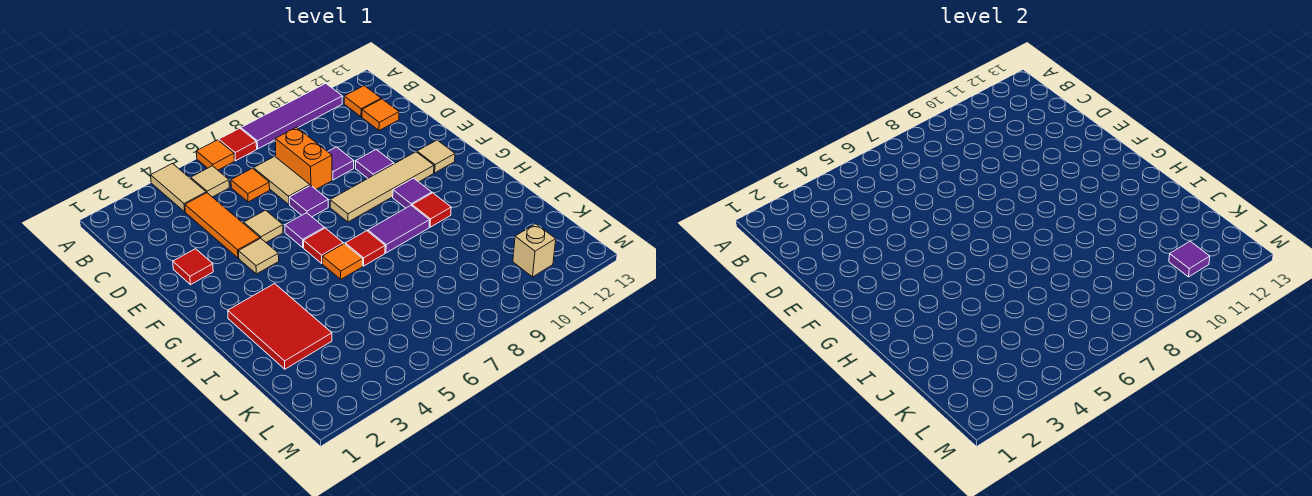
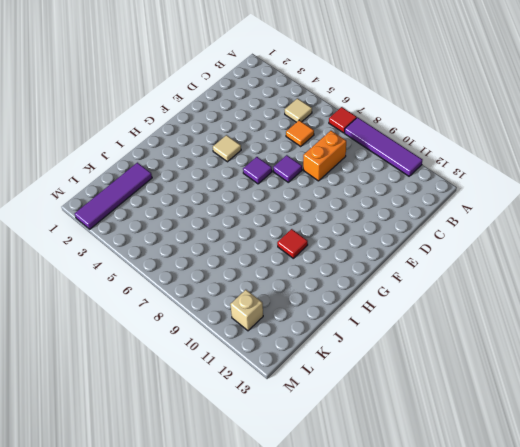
purple tile J2:M2 level 1 -> red tile H2:J3 level 1
none -> tan tile A4:B4 level 1
none -> orange tile A6 level 1
none -> orange tile B12 level 1

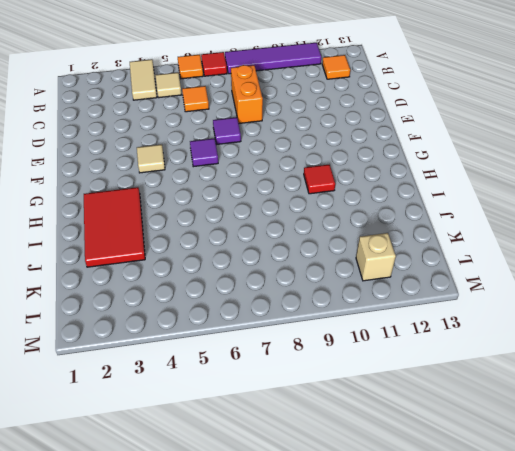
none -> orange tile C4:E4 level 1
none -> tan tile C7:D7 level 1
none -> orange tile C12 level 1

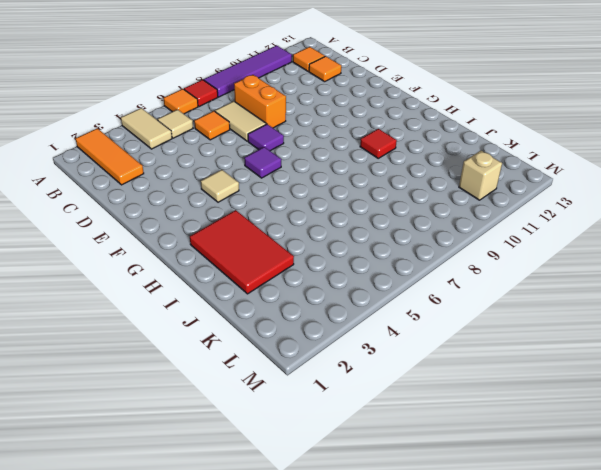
orange tile A2:C2 level 1 -> orange tile C4:E4 level 1
none -> purple tile D9 level 1
none -> red tile E2 level 1
none -> tan tile E5 level 1

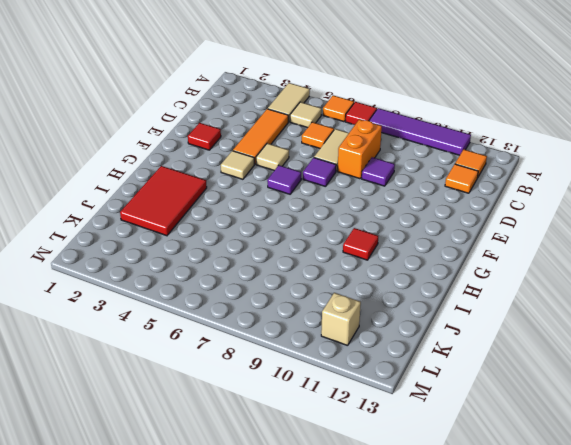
none -> purple tile E10 level 1
none -> tan tile F8:F11 level 1
none -> tan tile F12 level 1

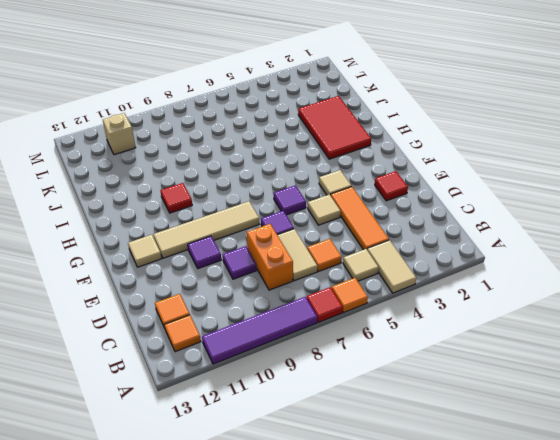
none -> red tile G6 level 1
none -> purple tile G10 level 1
none -> orange tile H6 level 1

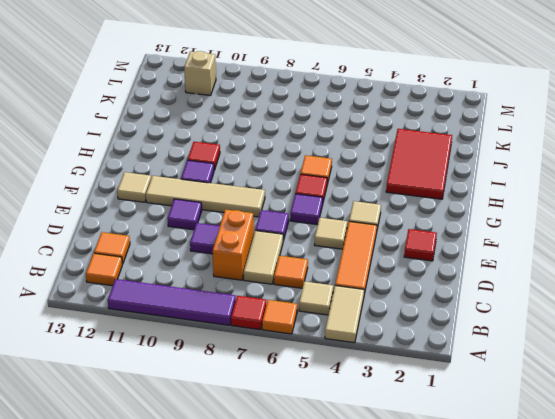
none -> red tile H7 level 1
none -> purple tile H8:H9 level 1
none -> purple tile L11 level 2

